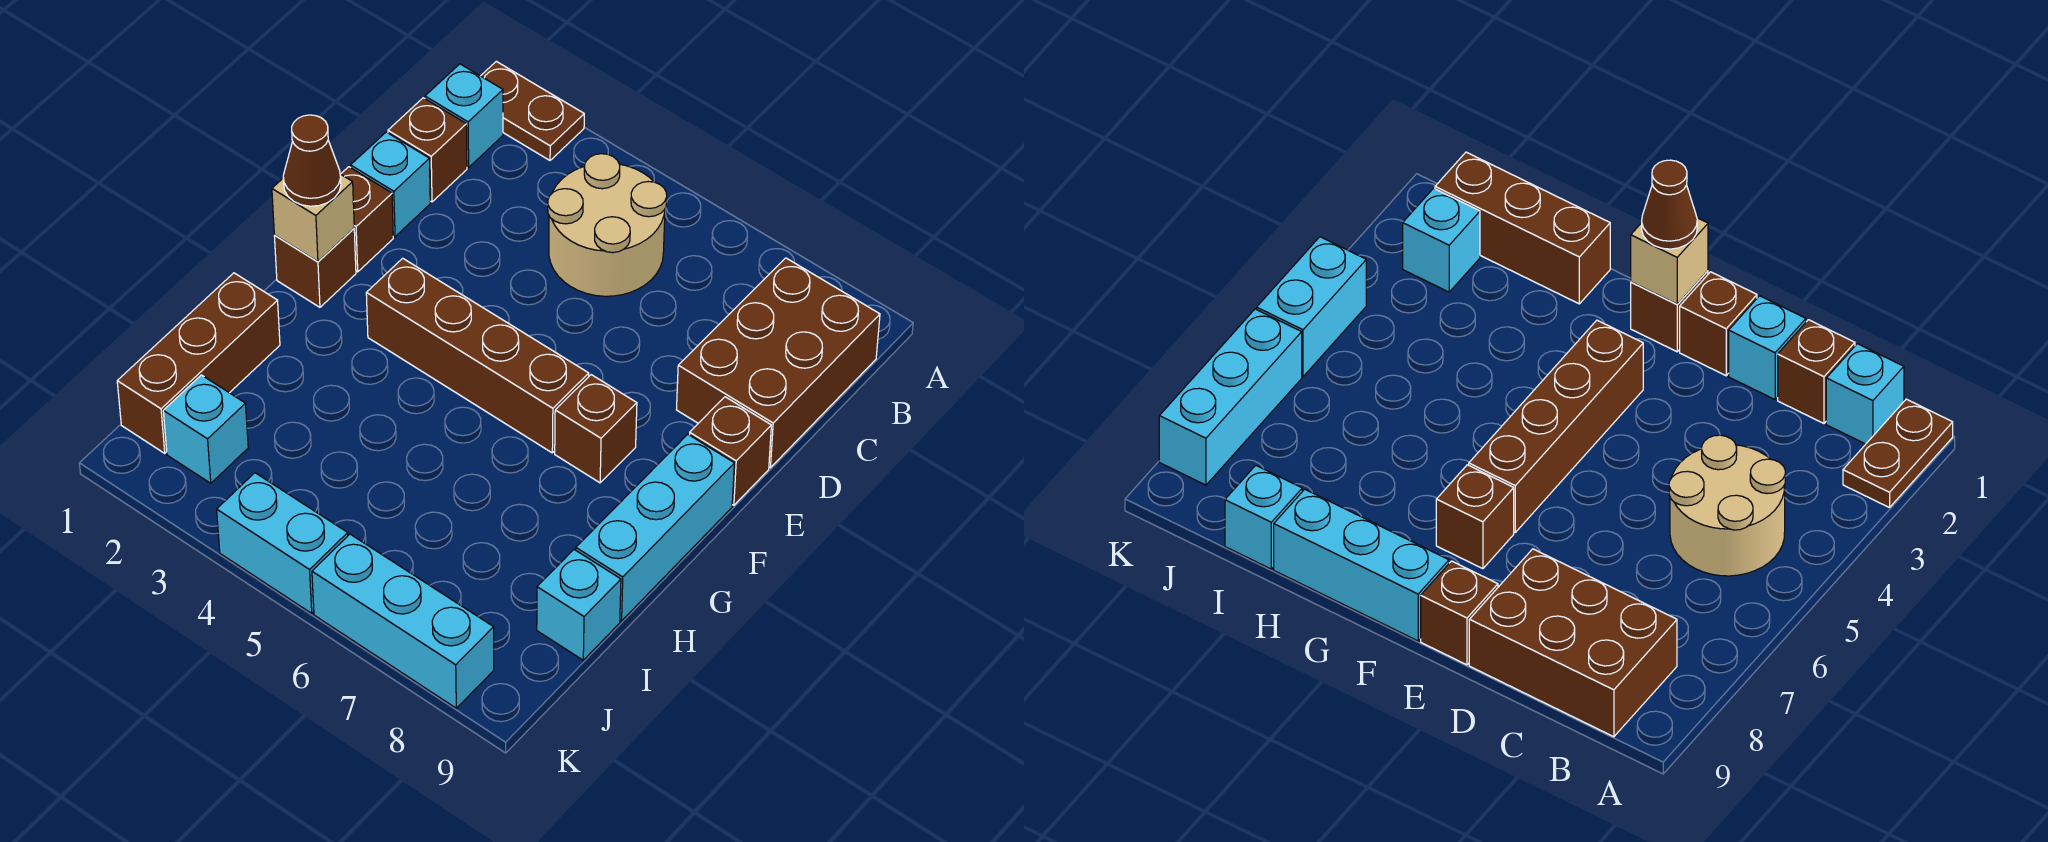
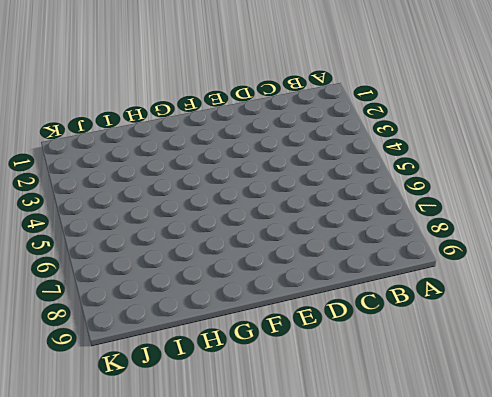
none -> brown plate A1:A2 level 1
none -> cyan brick B1 level 1
none -> tan round brick B4:C5 level 1

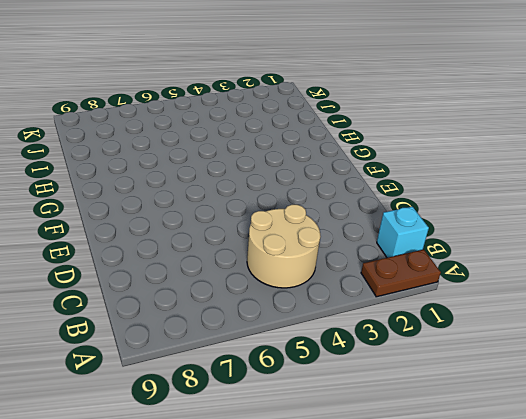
none -> brown brick B8:D9 level 1
none -> brown brick C1 level 1
none -> cyan brick D1 level 1

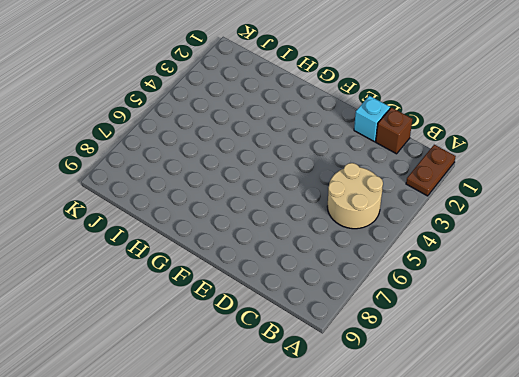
none -> cyan brick B1 level 1
none -> brown brick B8:D9 level 1
none -> brown brick E1 level 1

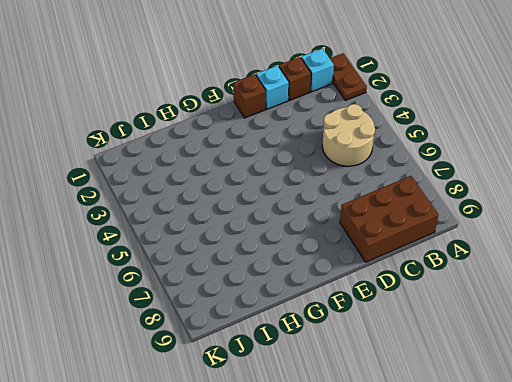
none -> brown brick E9 level 1
none -> brown brick F1 level 1
none -> brown brick F3:F6 level 1

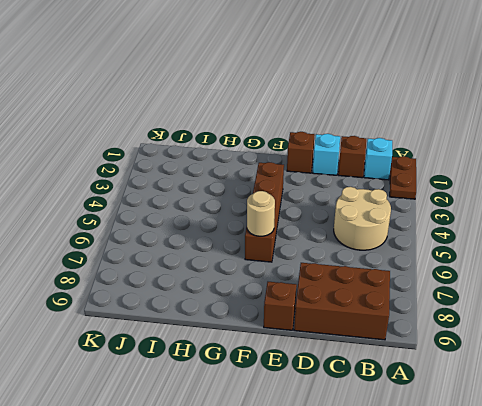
tan round brick F6 level 2 -> none
none -> brown brick F1 level 1
none -> brown brick F7 level 1
none -> cyan brick F9:H9 level 1

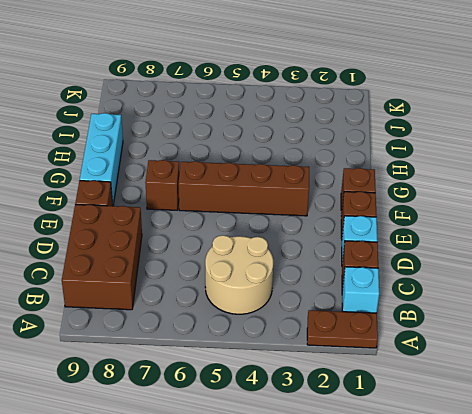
none -> brown brick H1:J1 level 1
none -> cyan brick I9 level 1
none -> cyan brick J2 level 1

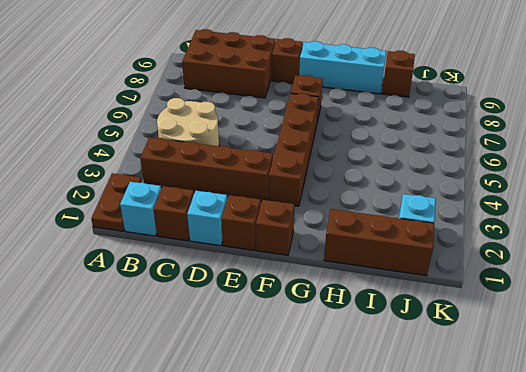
brown brick B3:E3 level 1 -> none
brown brick I9 level 1 -> cyan brick I9 level 1
none -> cyan brick K4:K5 level 1
none -> cyan brick K6:K8 level 1
none -> tan brick F1 level 2

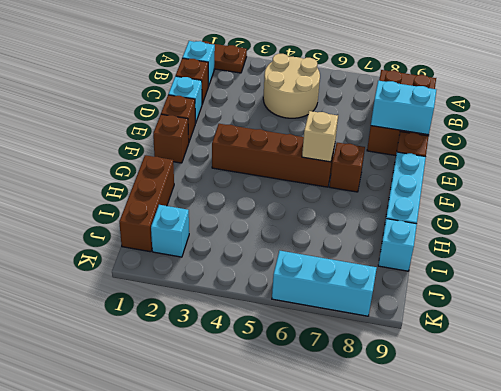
cyan brick D8:D9 level 2 -> cyan brick K4:K5 level 1
tan brick F6 level 2 -> tan brick F1 level 2
none -> brown cone F1 level 3

